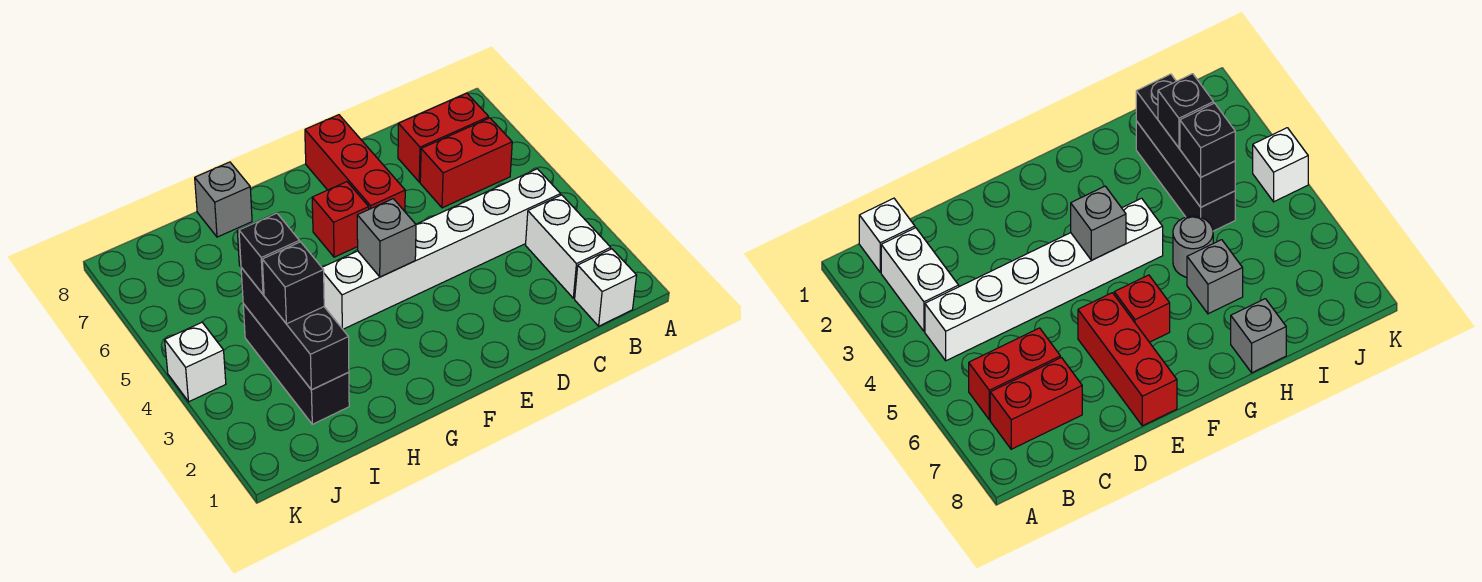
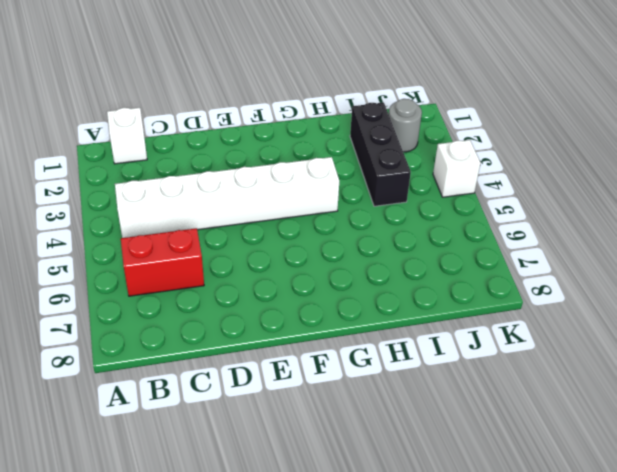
grey round brick J2 level 1 -> grey round brick H5 level 1
none -> white brick B2:B3 level 1
none -> red brick B7:C7 level 1
none -> red brick E6:E8 level 1

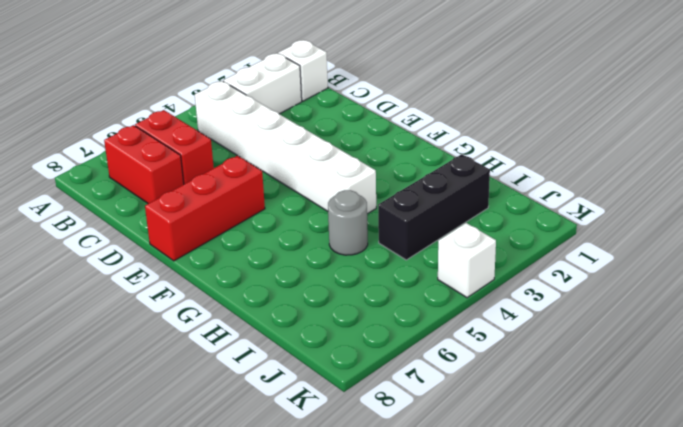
none -> red brick F6 level 1
none -> grey brick H6 level 1
none -> grey brick H8 level 1

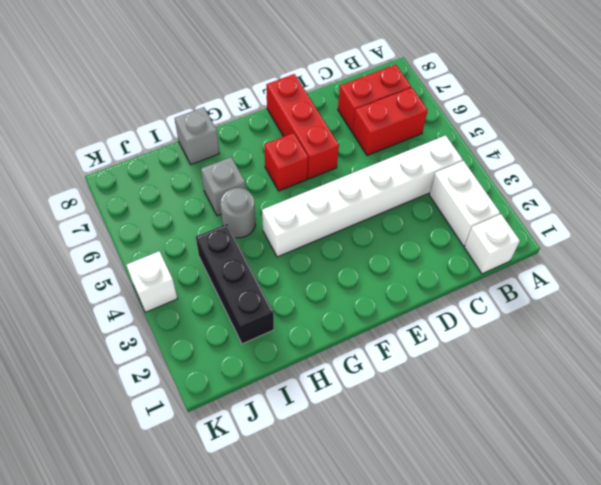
none -> grey brick F4 level 2
none -> black brick I2:I4 level 2
none -> black brick I3 level 3

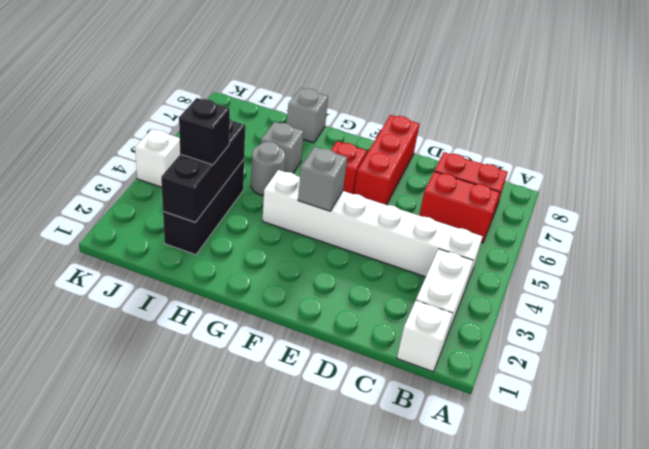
none -> black brick I4 level 3

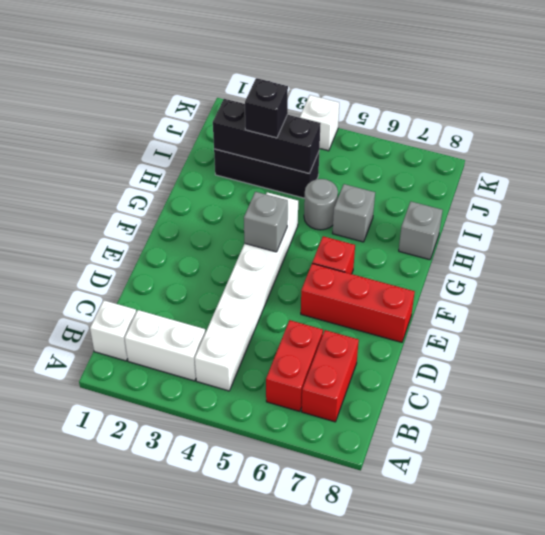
none -> black brick I4 level 3

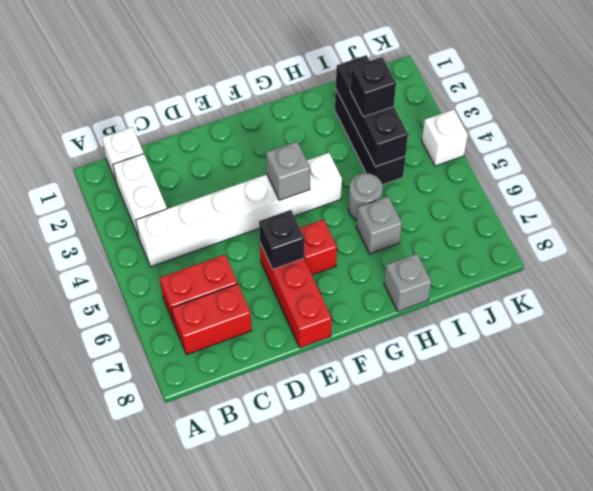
black brick E6 level 2 -> black brick I4 level 3

